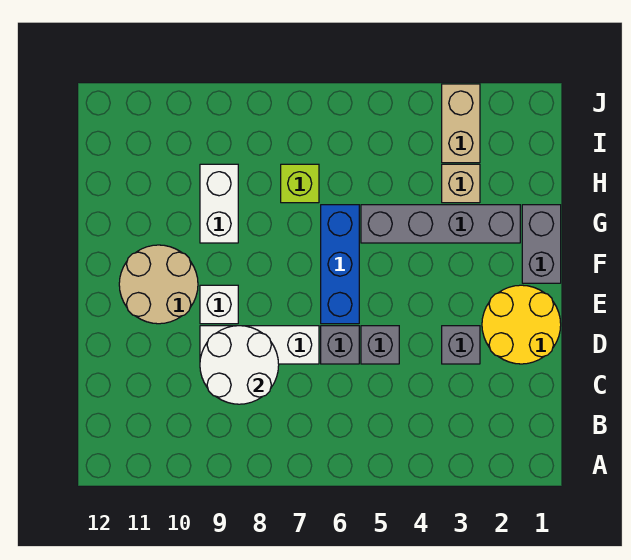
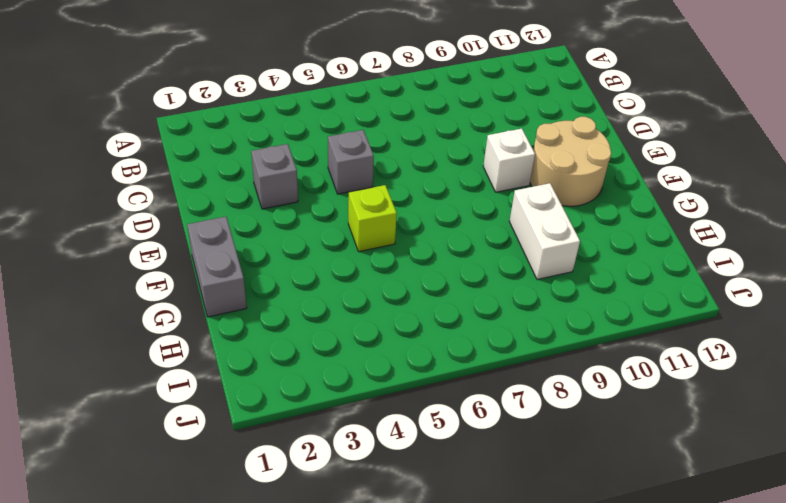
lime brick F5 level 1 -> lime brick H7 level 1
none -> yellow round brick D1:E2 level 1
none -> grey brick D6 level 1
none -> white brick D7:D9 level 1

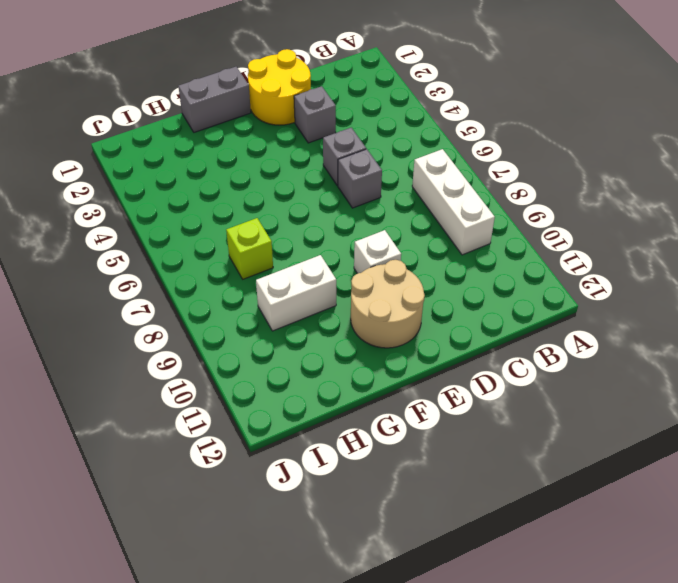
white brick B7:B9 level 1 -> white brick D7:D9 level 1
none -> blue brick E6:G6 level 1
none -> grey brick G2:G5 level 1
none -> tan brick H3 level 1

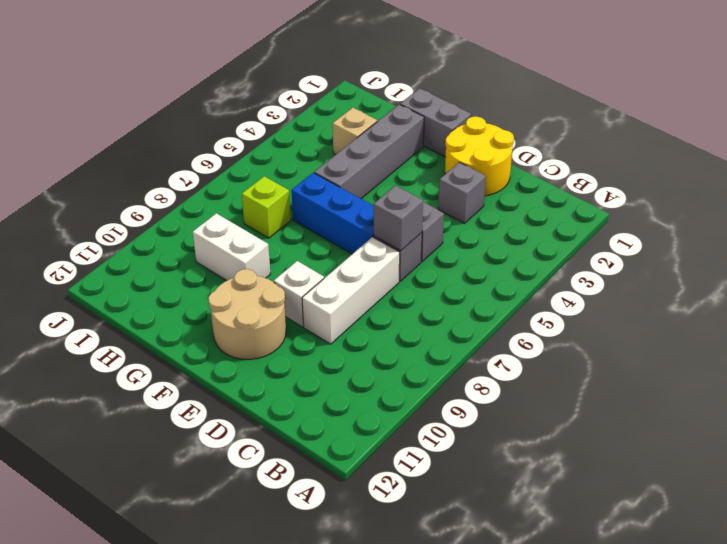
grey brick D6 level 2 -> none
none -> tan brick I3:J3 level 1
none -> white round brick C8:D9 level 2

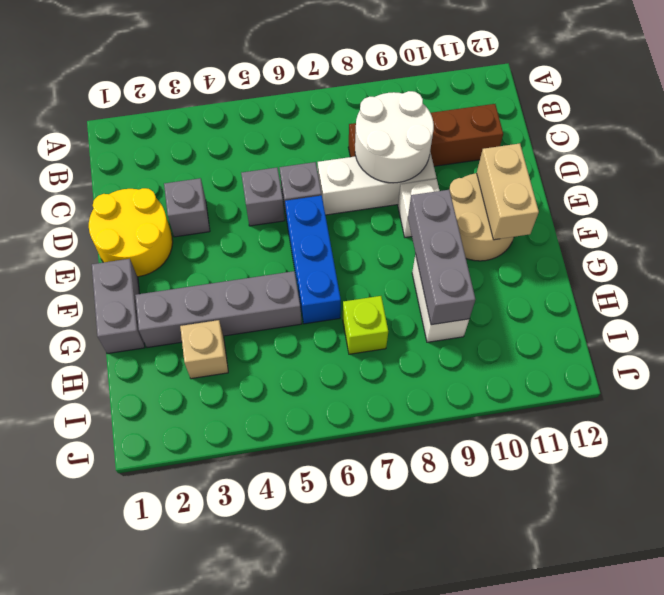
brown brick C8:C11 level 1 -> none
tan brick E11:F11 level 2 -> tan brick I3:J3 level 1
grey brick F9:H9 level 2 -> none

